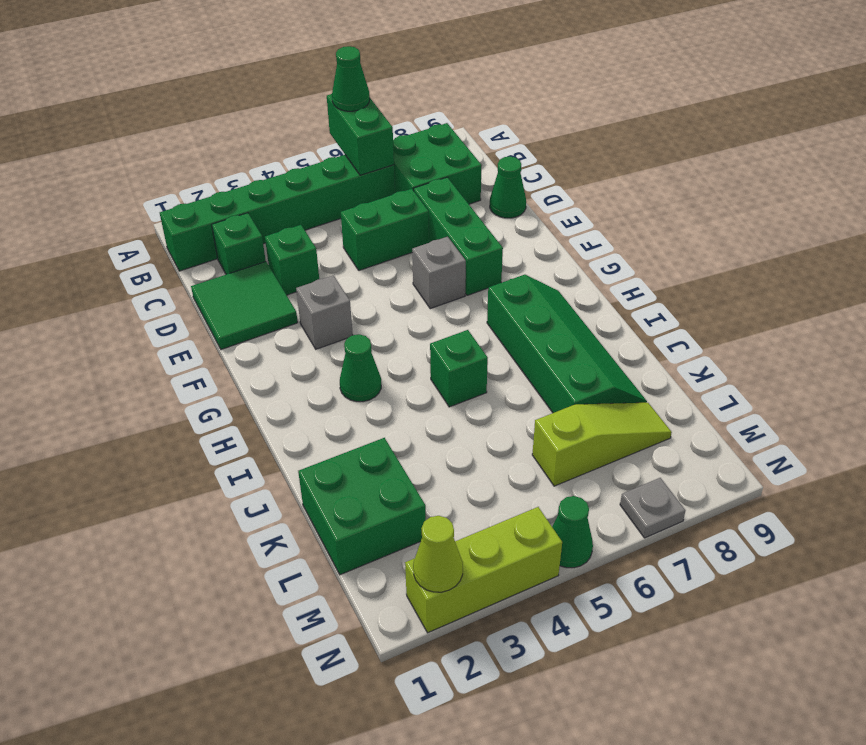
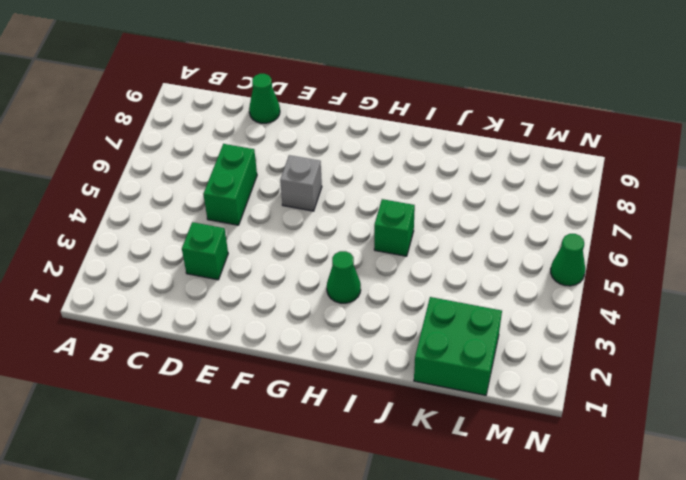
none -> green brick B1:B6 level 1
none -> green brick B7:C8 level 1
none -> green brick C2 level 1

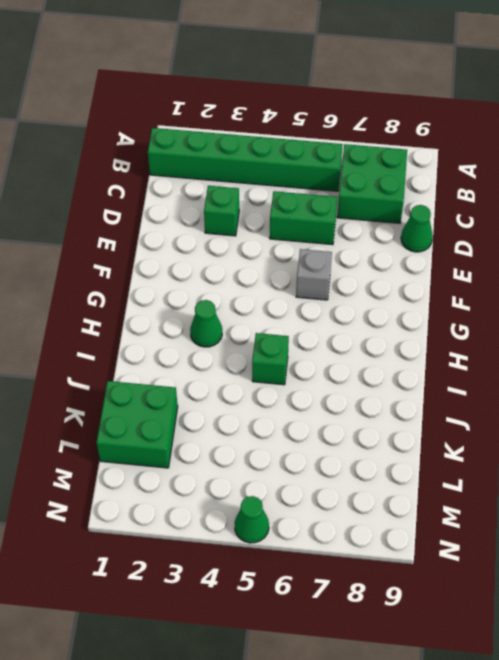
none -> green brick C2 level 1
none -> green tile D1:E2 level 1
none -> green brick D7:F7 level 1

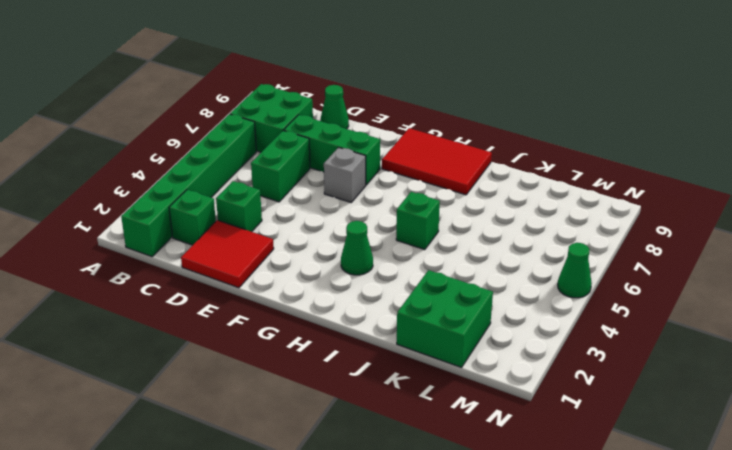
red tile D1:E2 level 1 -> green tile D1:E2 level 1
red tile G8:I9 level 1 -> green slope H7:K8 level 1 top 7
none -> grey brick F3 level 1
none -> lime slope L6:L8 level 1 top 6
none -> lime brick N2:N4 level 1

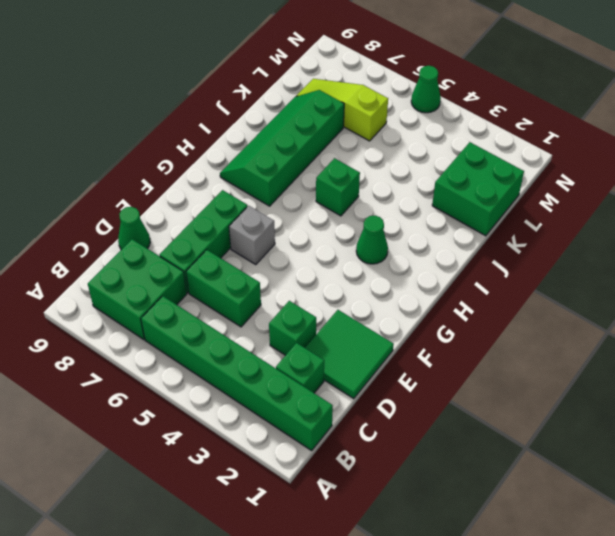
none -> grey brick F3 level 1
none -> lime brick N2:N4 level 1
none -> grey plate N7 level 1

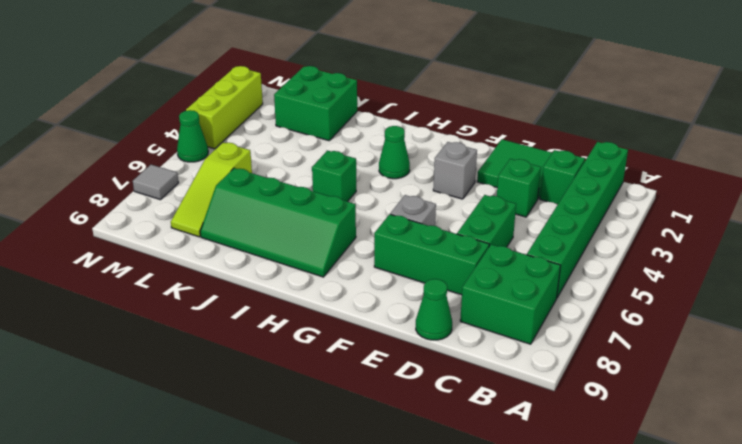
grey tile N7 level 1 -> grey plate N7 level 1
none -> green brick A6:B6 level 2
none -> lime cone N2 level 2
none -> green cone A6 level 3

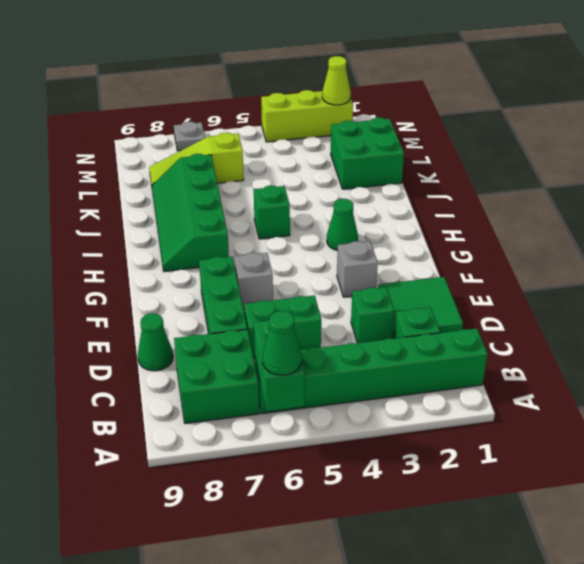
none -> green cone N5 level 1

